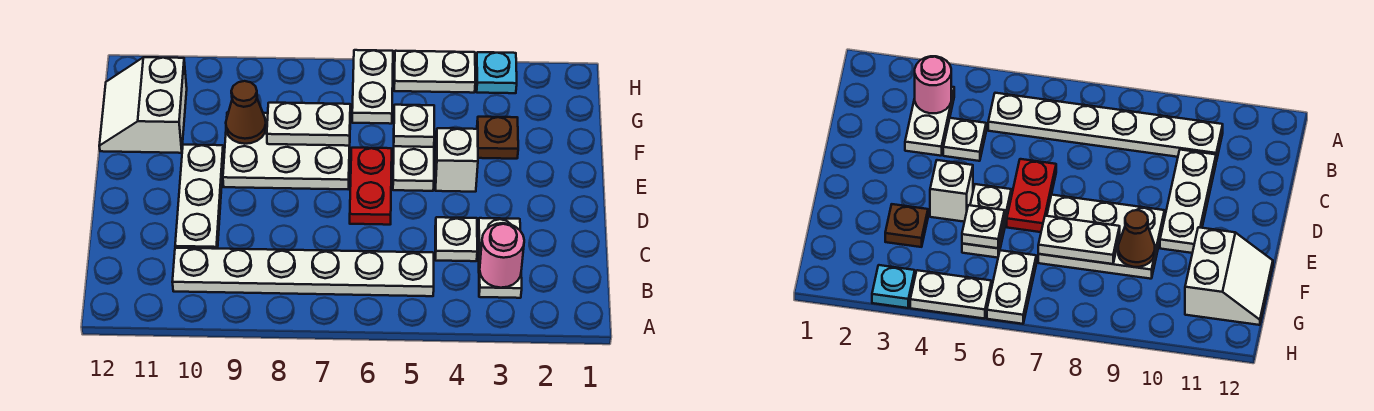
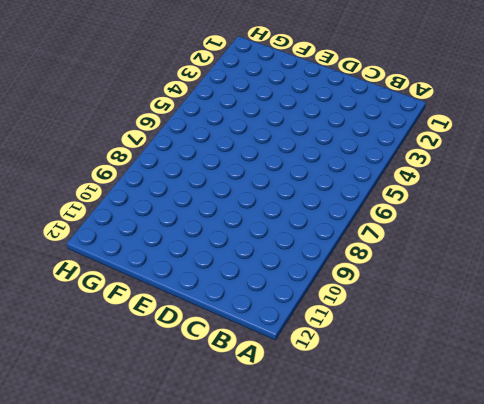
none -> white plate B3:C3 level 1
none -> white plate B5:B10 level 1
none -> white plate C4 level 1

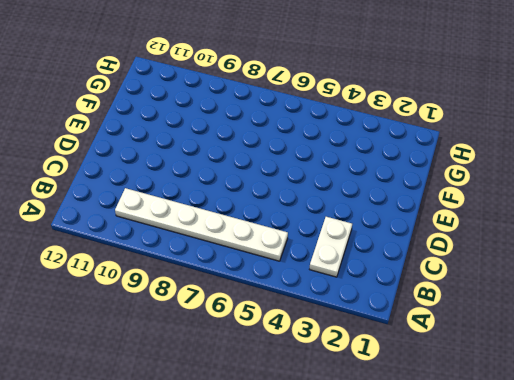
none -> white plate C4 level 1
none -> white plate C10:E10 level 1
none -> red plate D6:E6 level 1

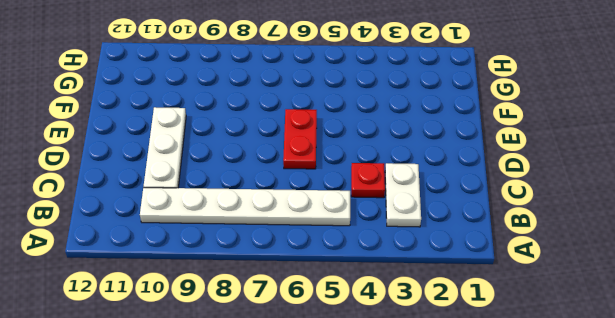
red plate C4 level 1 -> white plate C4 level 1
none -> white brick E4 level 1
none -> white plate E5:F5 level 1
none -> white plate E7:F9 level 1

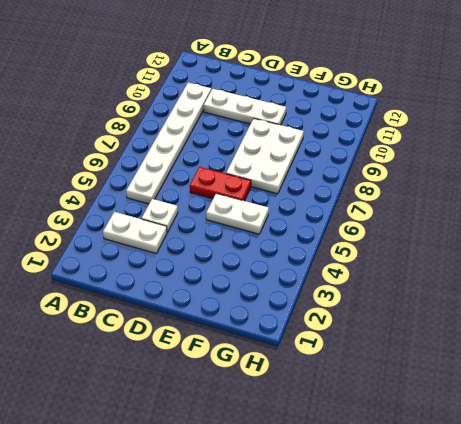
none -> white brick E4 level 1
none -> brown plate F3 level 1
none -> white slope F11:G12 level 1 top 11

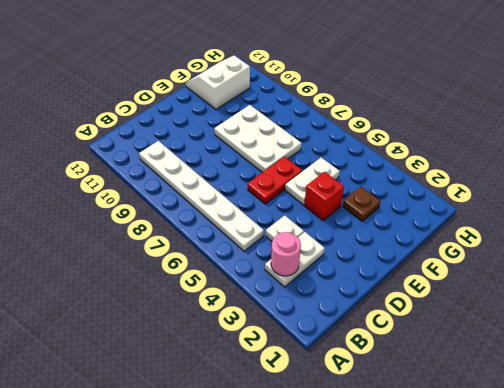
red brick E4 level 1 -> white brick E4 level 1
none -> white plate C10:E10 level 1
none -> white plate G6:H6 level 1
none -> cyan plate H3 level 1

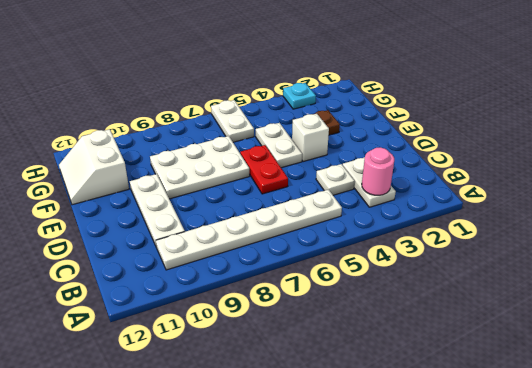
none -> white plate H4:H5 level 1
none -> white plate F5 level 2
none -> white plate F7:F8 level 2

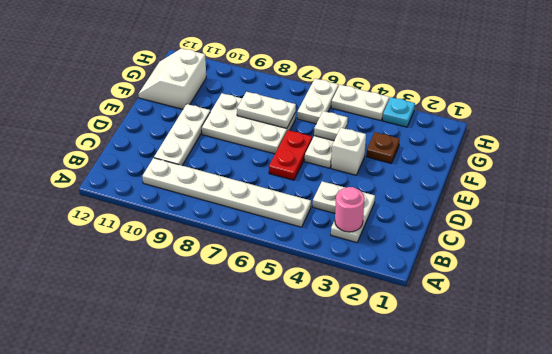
none -> brown cone F9 level 2

